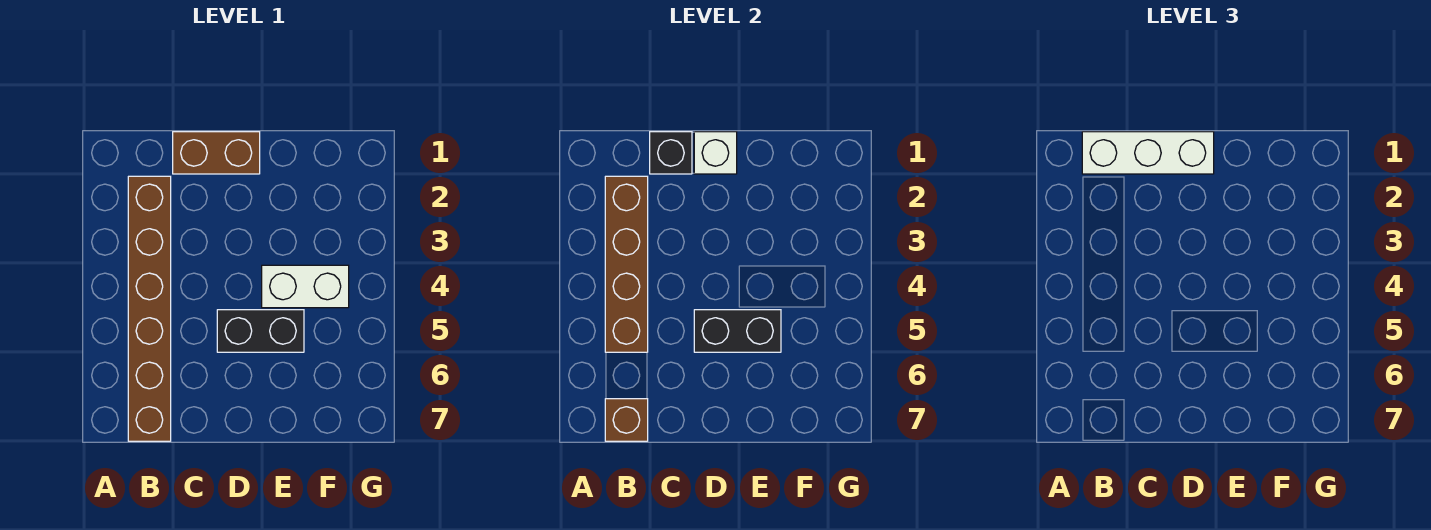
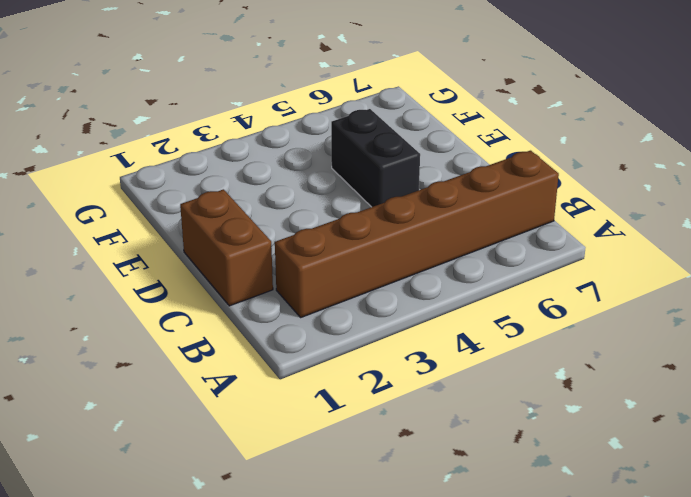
none -> white brick E4:F4 level 1
none -> brown brick B2:B5 level 2

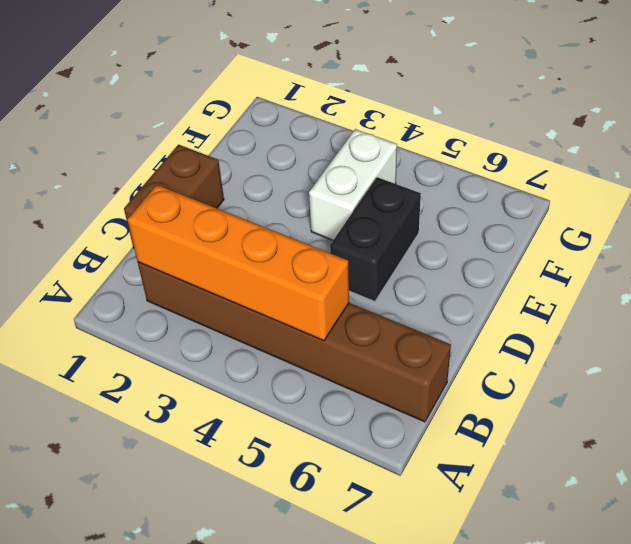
orange brick B2:B5 level 2 -> brown brick B2:B5 level 2
none -> brown brick B7 level 2
none -> black brick C1 level 2

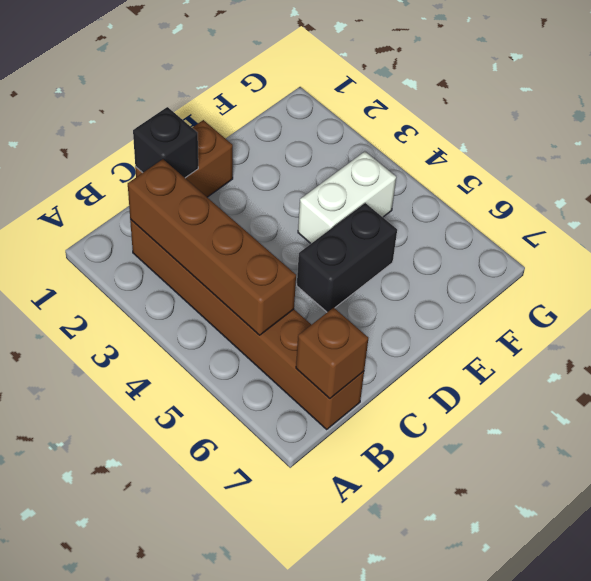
none -> white brick D1 level 2
none -> black brick D5:E5 level 2

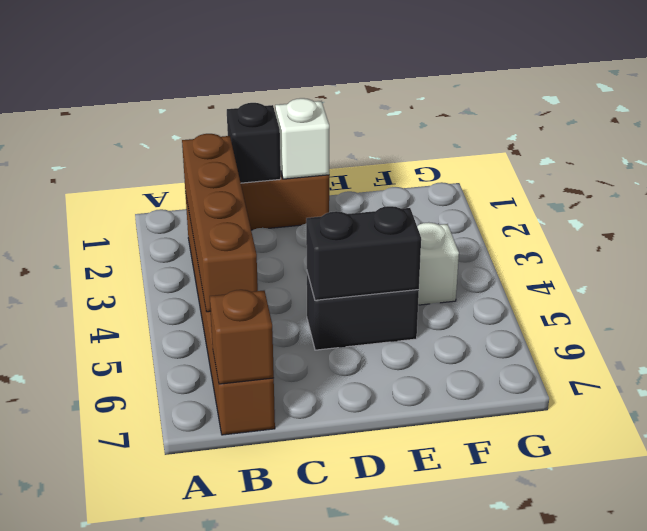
none -> white brick B1:D1 level 3

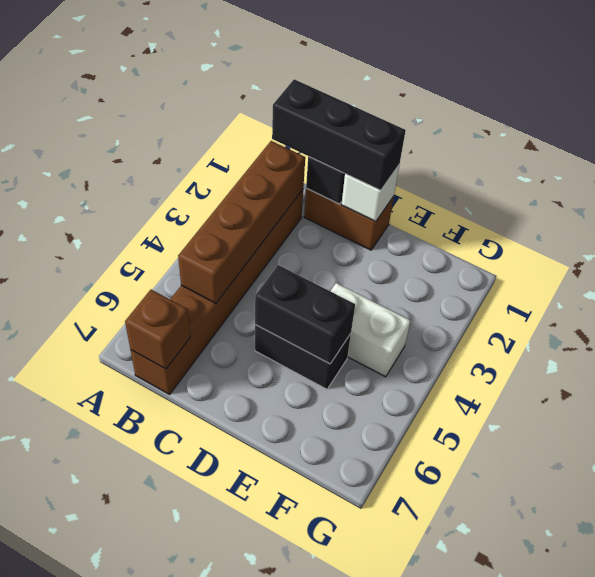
black brick B1:D1 level 3 -> white brick B1:D1 level 3

